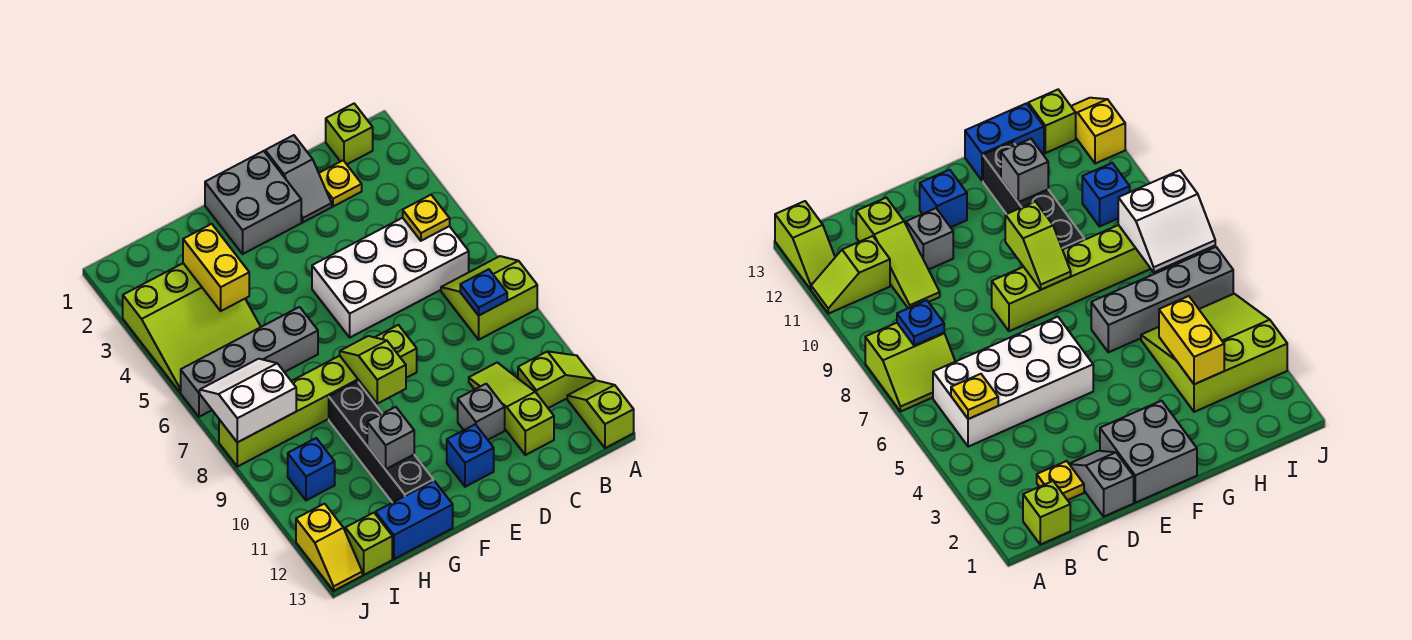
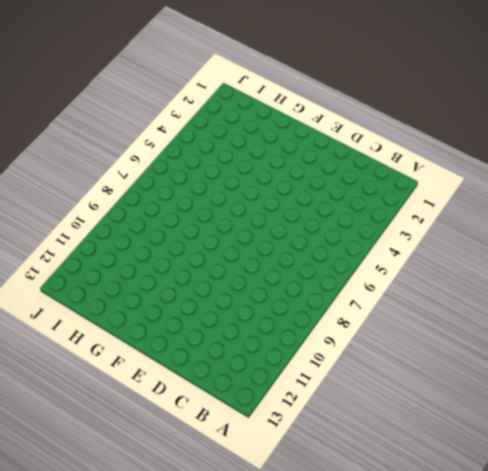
none -> lime slope A7:B8 level 1 top 8
none -> lime slope A11:B11 level 1 top B
none -> lime slope A12:A13 level 1 top 13

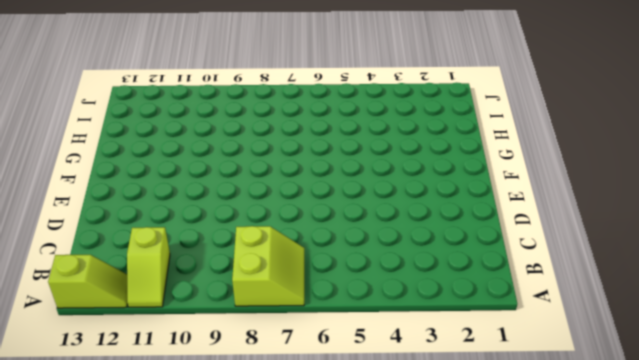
none -> lime brick B1 level 1
none -> white brick B5:E6 level 1
none -> yellow plate C2 level 1

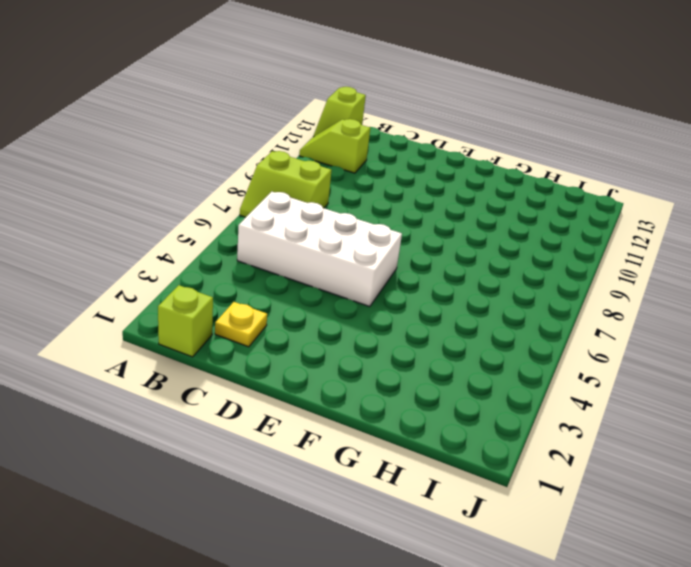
none -> lime slope C10:C12 level 1 top 12
none -> grey slope D1:D2 level 1 top 1
none -> grey brick D11 level 1

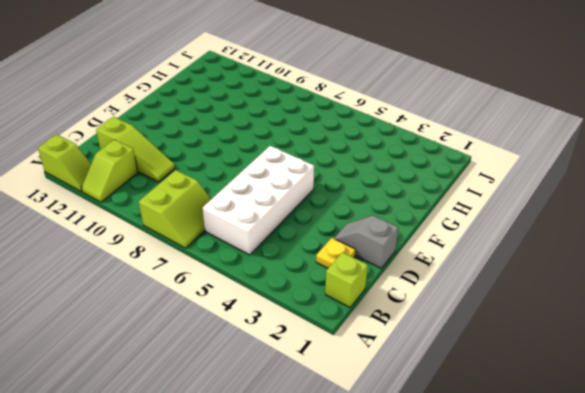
none -> grey brick D11 level 1
none -> grey brick E1:F2 level 1
none -> lime brick E8:J8 level 1

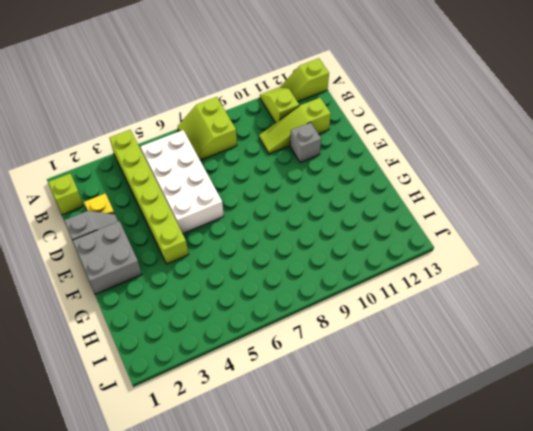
lime brick A4:F4 level 1 -> lime brick E8:J8 level 1
none -> blue brick E12 level 1
none -> grey brick G6:J6 level 1
none -> black brick G9:G12 level 1

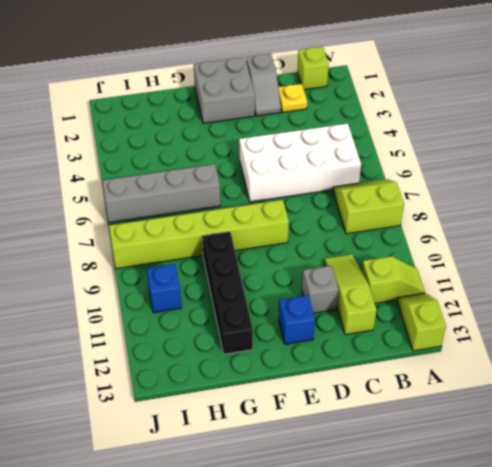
none -> blue brick G13:H13 level 1
none -> lime slope H3:J5 level 1 top 3
none -> lime brick I13 level 1

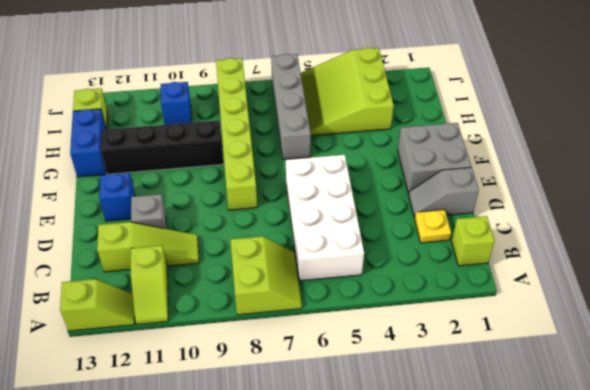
none -> yellow slope J12:J13 level 1 top 12
none -> yellow plate B5 level 2
none -> blue plate B8 level 2

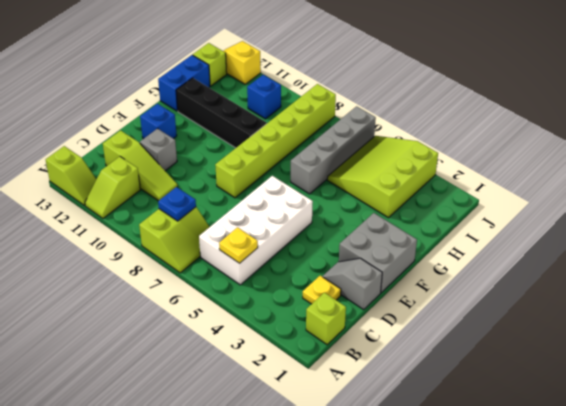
none -> lime slope F8:F9 level 2 top 9
none -> grey brick G11 level 2
none -> yellow brick H3:H4 level 2

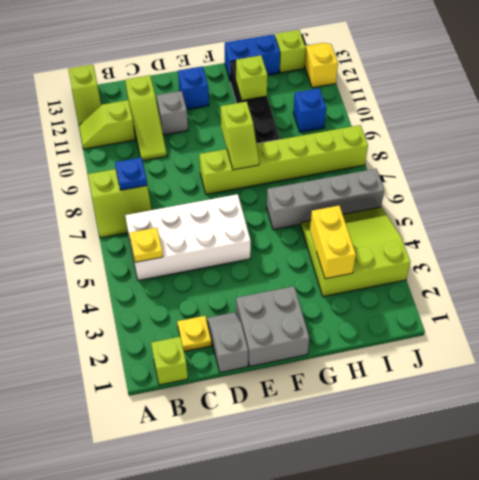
lime brick G11 level 2 -> grey brick G11 level 2
none -> white slope I7:J8 level 2 top 8

